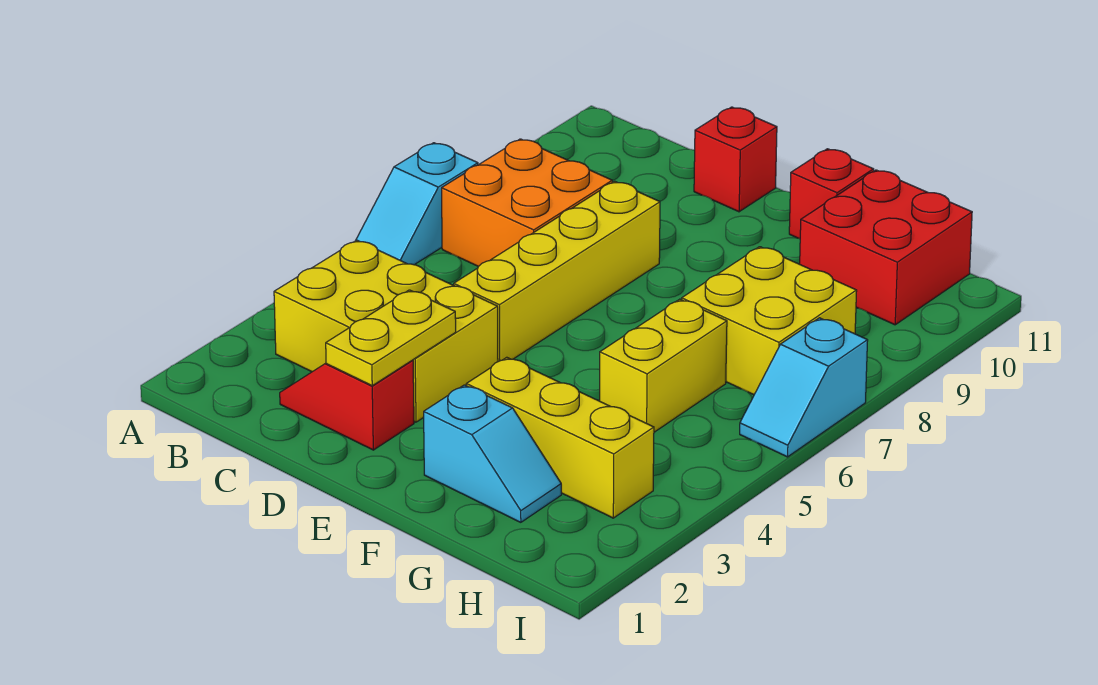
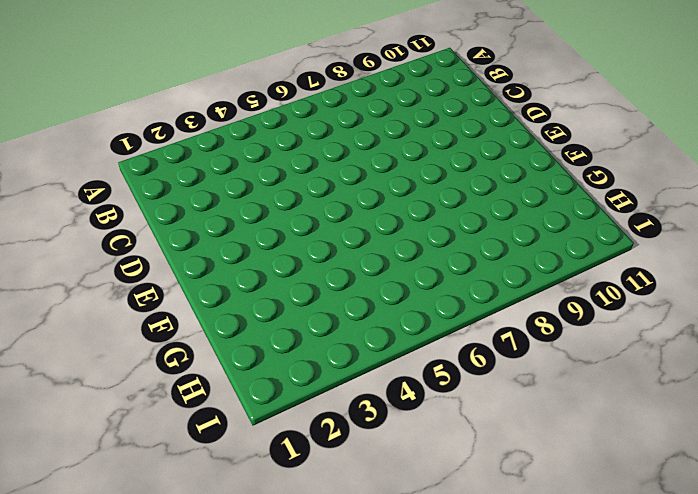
none -> cyan slope A6:A7 level 1 top 7
none -> yellow brick B3:D4 level 1
none -> orange brick B7:C8 level 1

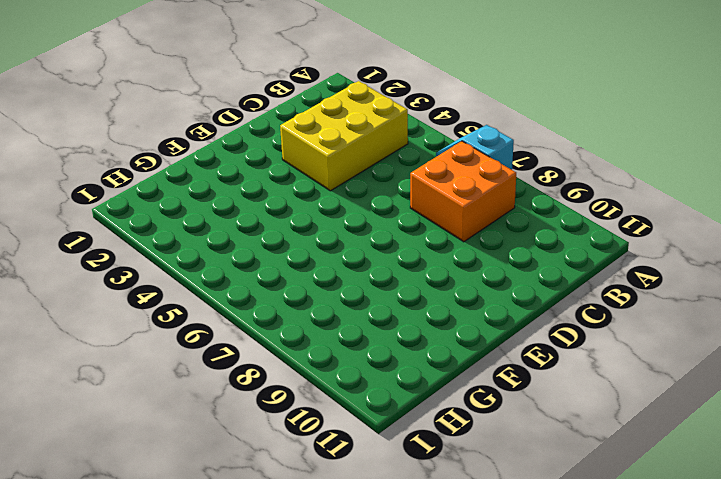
none -> red slope C2:D2 level 1 top D
none -> yellow brick D5:D8 level 1
none -> red brick D11 level 1

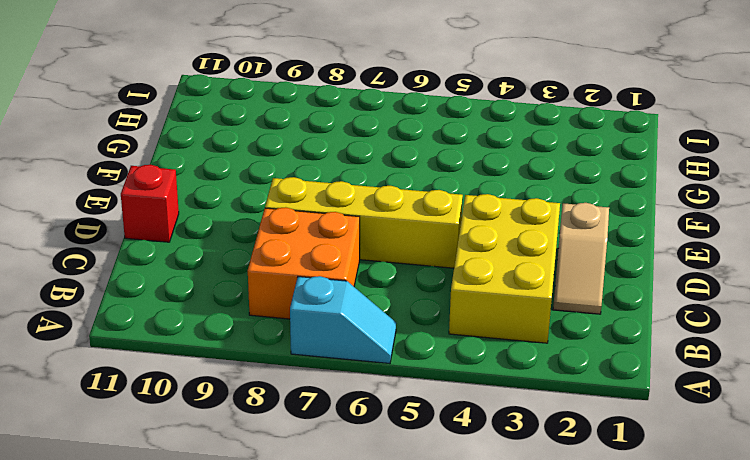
tan slope C2:D2 level 1 top D -> red slope C2:D2 level 1 top D
none -> cyan slope F2:G2 level 1 top F
none -> yellow brick F3:H3 level 1
none -> red brick F11 level 1

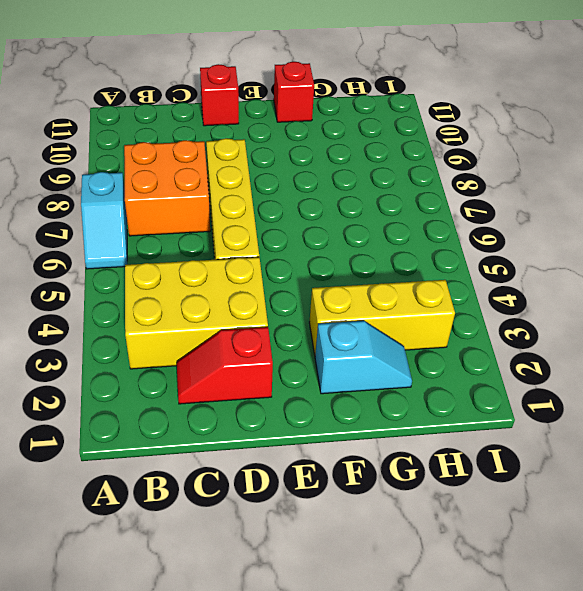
none -> yellow brick G5:G6 level 1
none -> yellow brick G7:H8 level 1
none -> red brick G10:H11 level 1

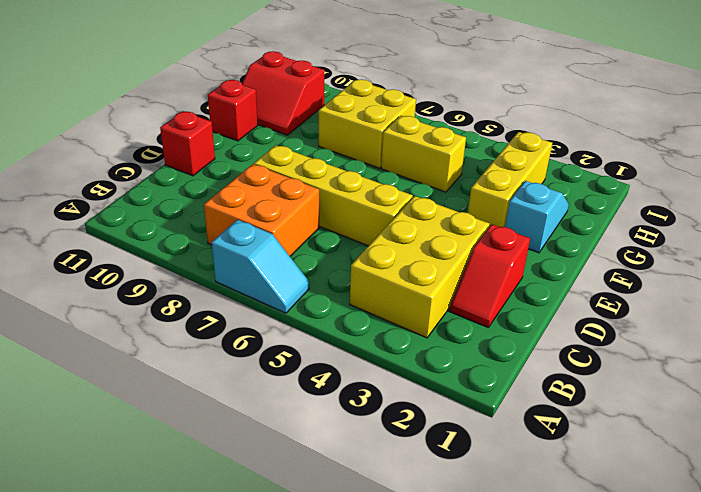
red slope G10:H11 level 1 top H -> red brick G10:H11 level 1
none -> cyan slope I6:I7 level 1 top 7
none -> yellow plate D2:D3 level 2

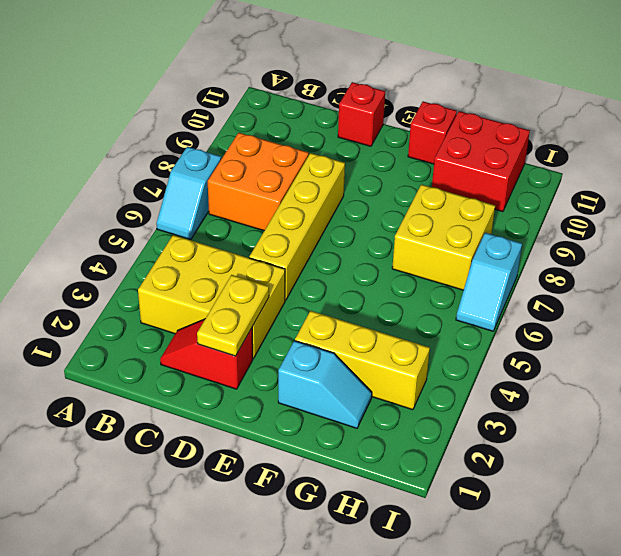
none -> yellow brick G5:G6 level 1

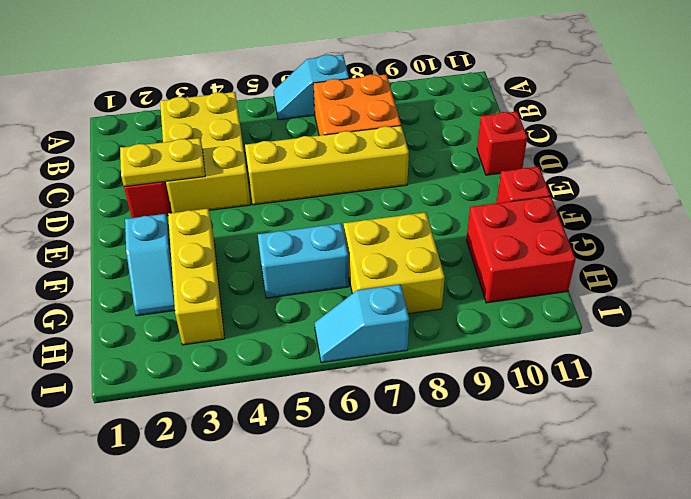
cyan brick G5:G6 level 1 -> yellow brick G5:G6 level 1

